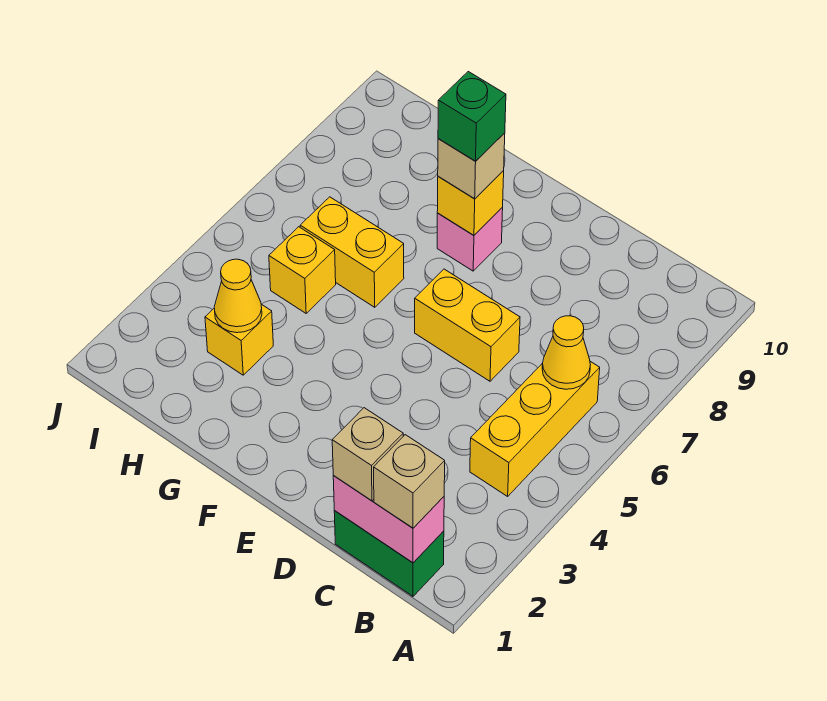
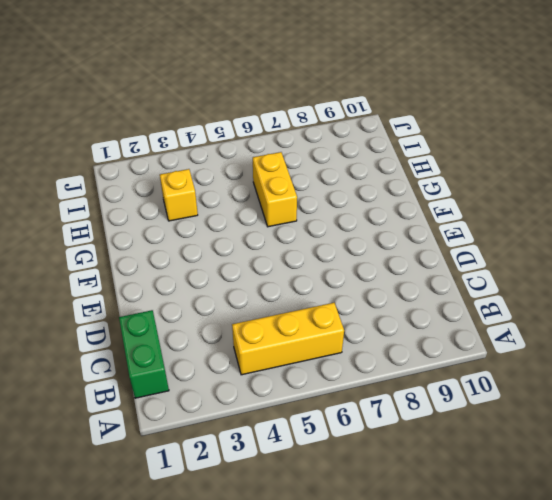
none -> yellow brick D6:E6 level 1
none -> pink brick F8 level 1
none -> yellow brick H5 level 1

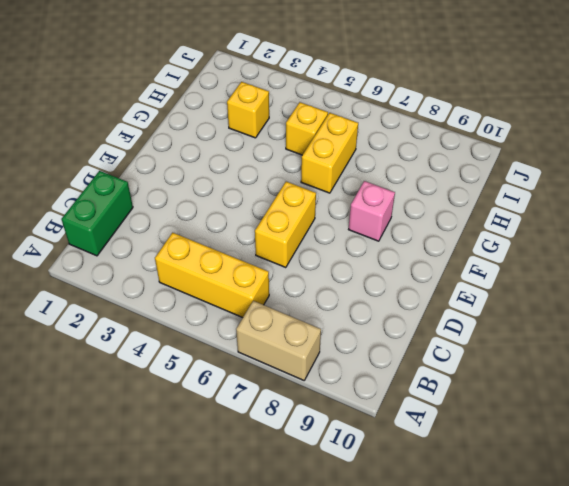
tan brick A7:A8 level 1 -> none
none -> pink brick B1:C1 level 2
none -> yellow cone B6 level 2
none -> yellow brick F8 level 2

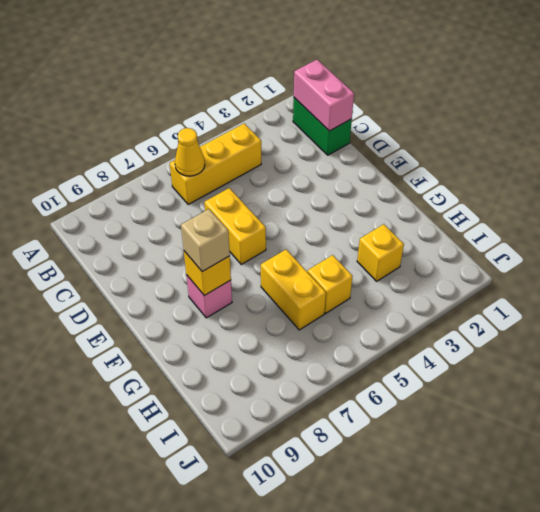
none -> yellow cone H3 level 2
none -> tan brick B1 level 3
none -> tan brick C1 level 3

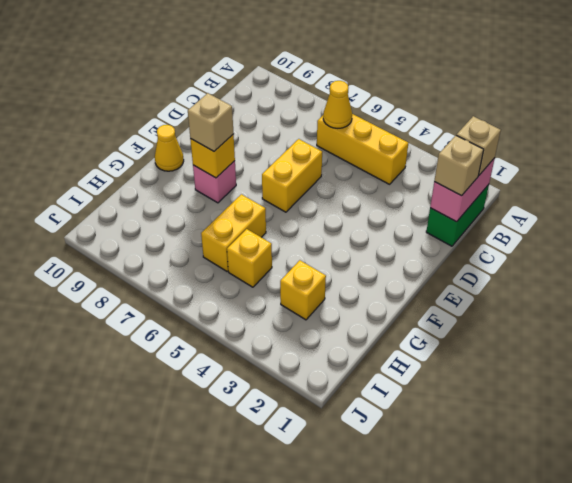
yellow cone F10 level 1 -> yellow cone H3 level 2
none -> green brick F8 level 4

